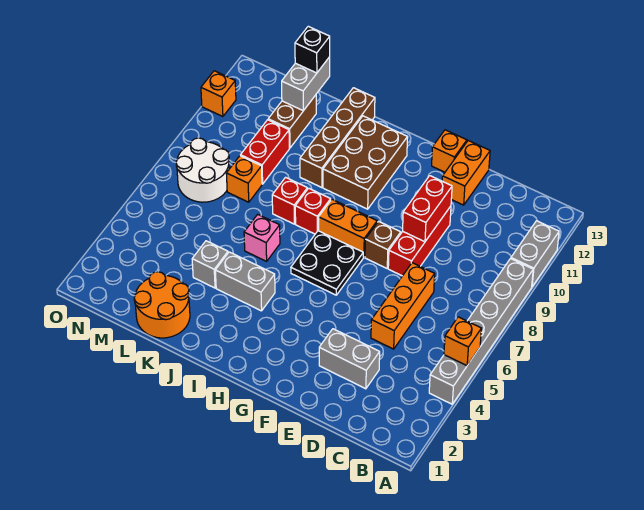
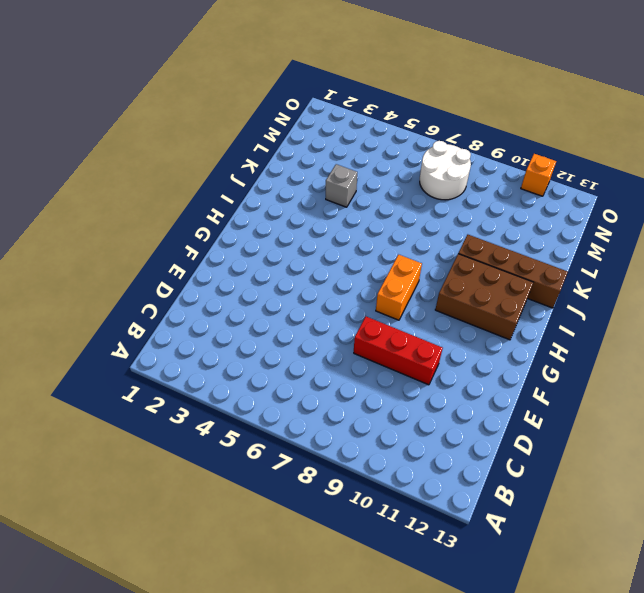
none -> grey brick A4:A9 level 1
none -> grey brick A10:A11 level 1
none -> grey brick D3:E3 level 1

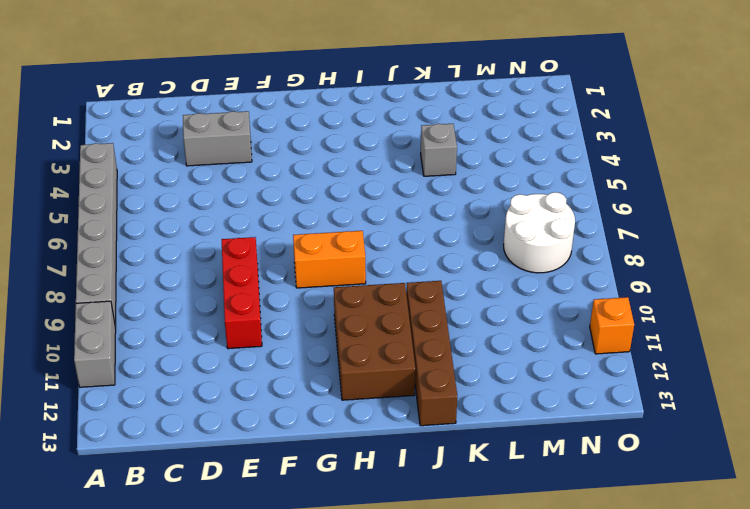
none -> orange brick D5:D7 level 1
none -> orange brick E12:E13 level 1
none -> brown brick F8 level 1

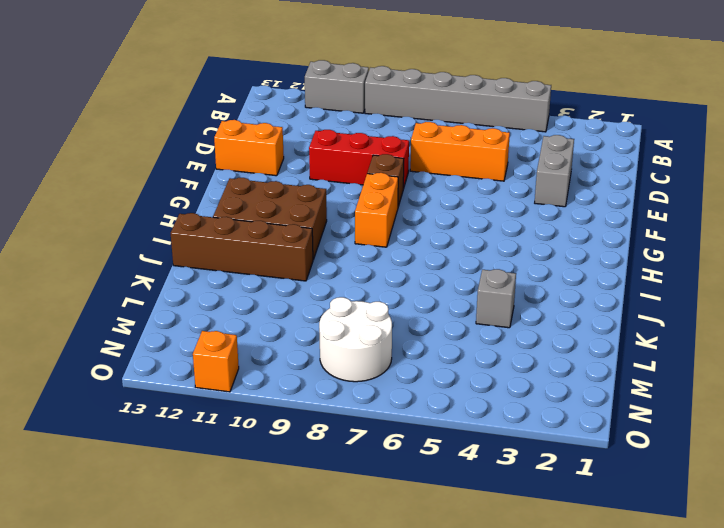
none -> orange brick F13 level 1
none -> black plate G6:H7 level 1
none -> grey brick I4:J4 level 1

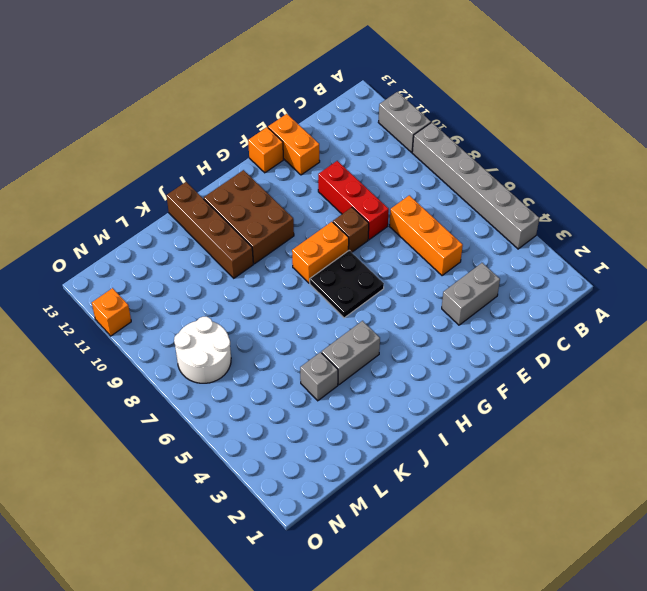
none -> red brick I8 level 1
none -> pink brick J6 level 1
none -> red brick J8 level 1

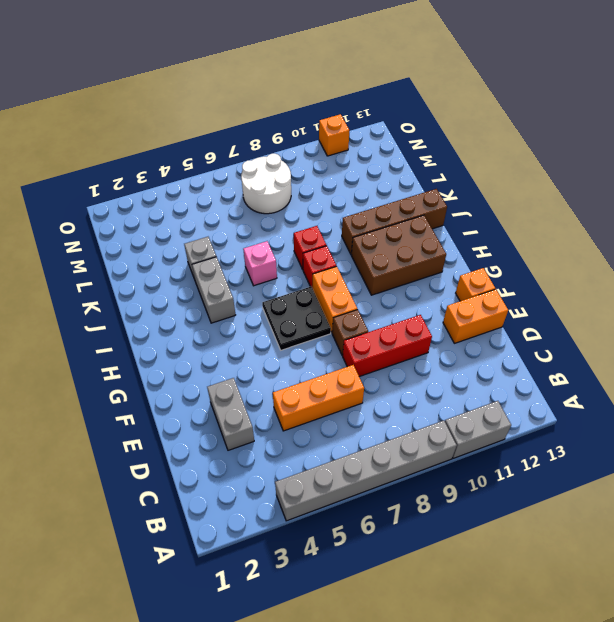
none -> orange round brick K1:L2 level 1
none -> orange brick L8 level 1
none -> red brick L9:L10 level 1

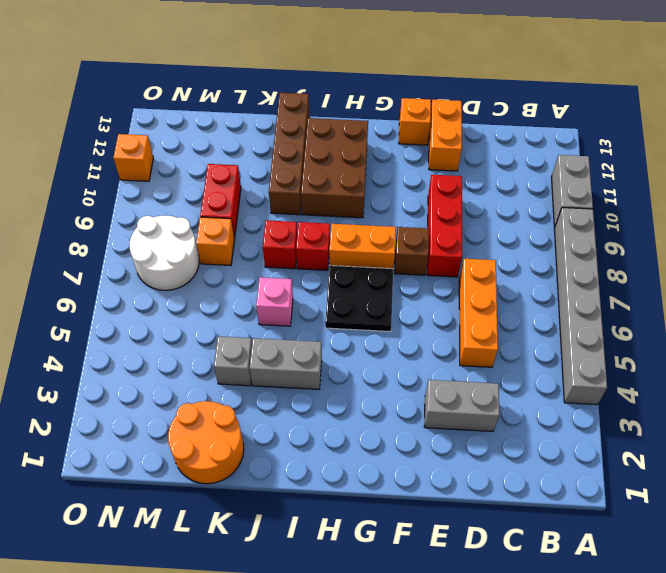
none -> brown brick L11:L12 level 1
none -> orange brick A5 level 2
none -> red brick E9:E10 level 2

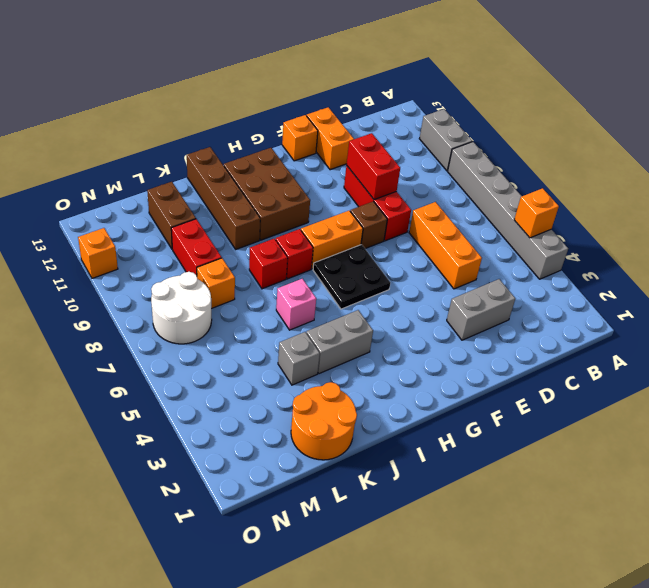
none -> grey brick L12:L13 level 2
none -> black brick L13 level 3

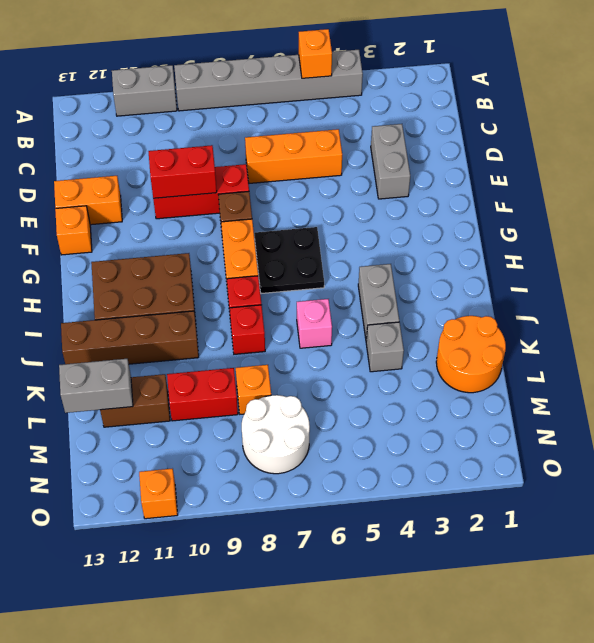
none -> black brick L13 level 3

